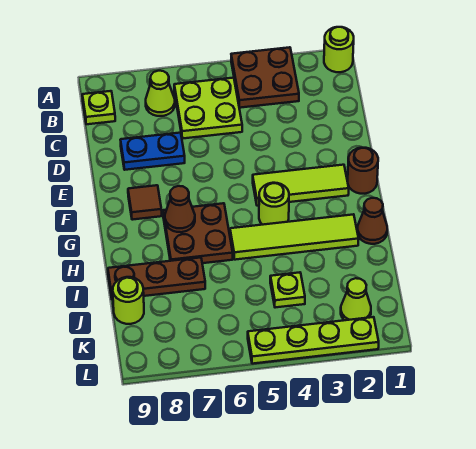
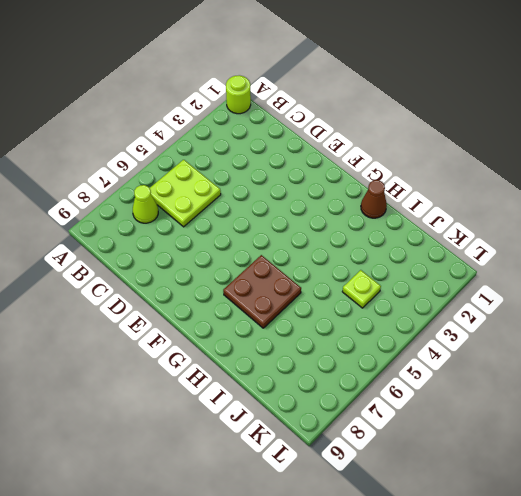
none -> brown plate A3:B4 level 1
none -> lime plate B9 level 1
none -> blue plate D7:D8 level 1

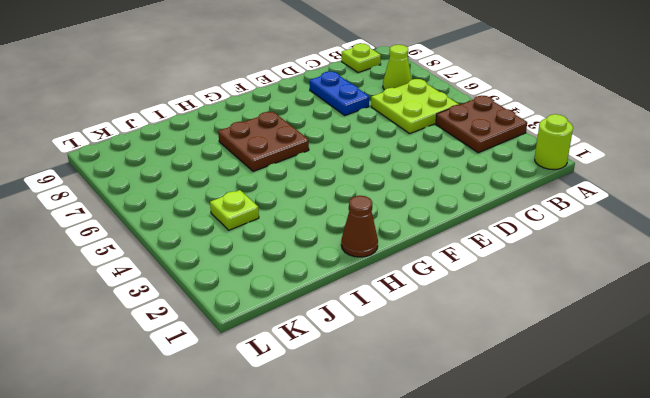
none -> brown round brick F1 level 1
none -> lime tile F2:F4 level 1
none -> brown tile F8 level 1

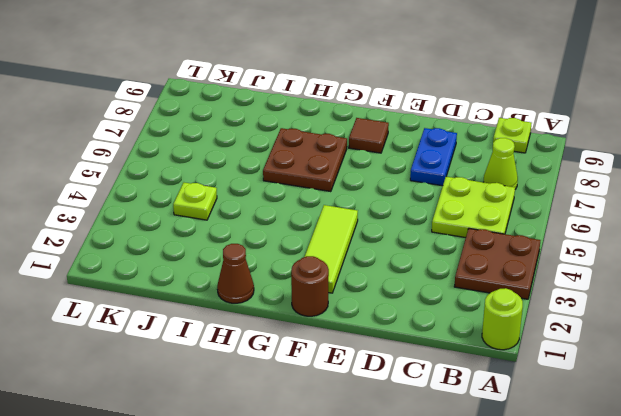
none -> lime round brick G4 level 1
none -> lime tile H2:H5 level 1
none -> brown plate I7:I9 level 1

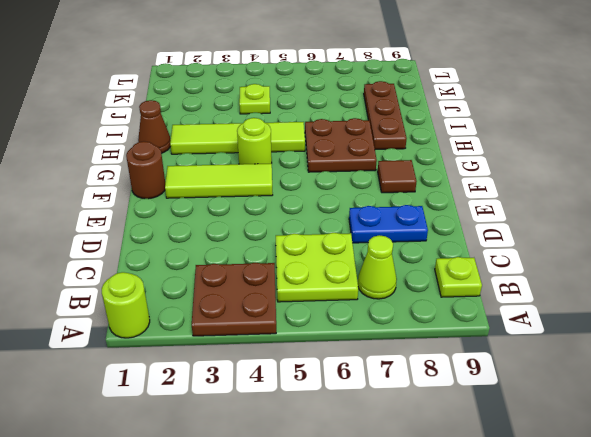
brown plate H8:J8 level 1 -> brown plate I7:I9 level 1
none -> lime round brick J9 level 1
none -> lime cone K2 level 1
none -> lime plate L2:L5 level 1

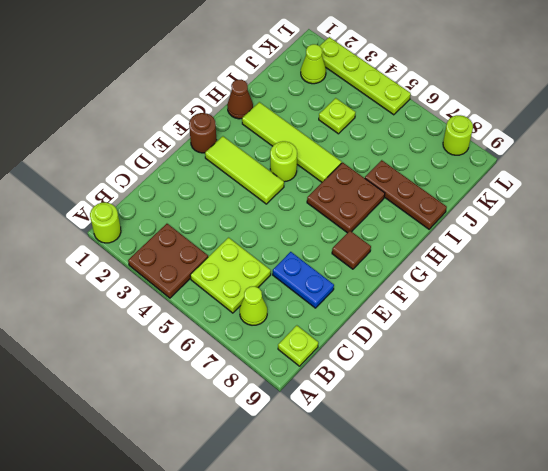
lime round brick L8 level 1 -> lime round brick J9 level 1
none -> brown cone G7 level 2

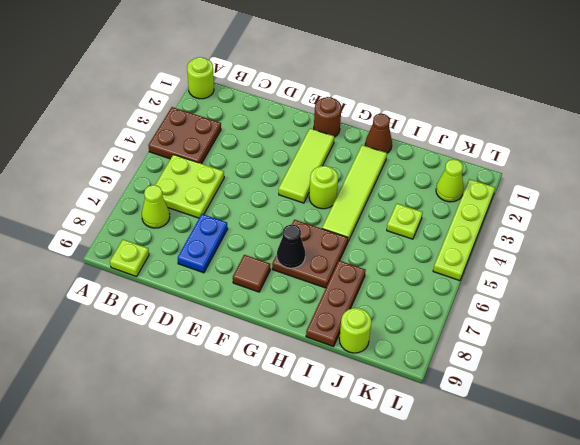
black cone G7 level 2 -> brown cone G7 level 2

